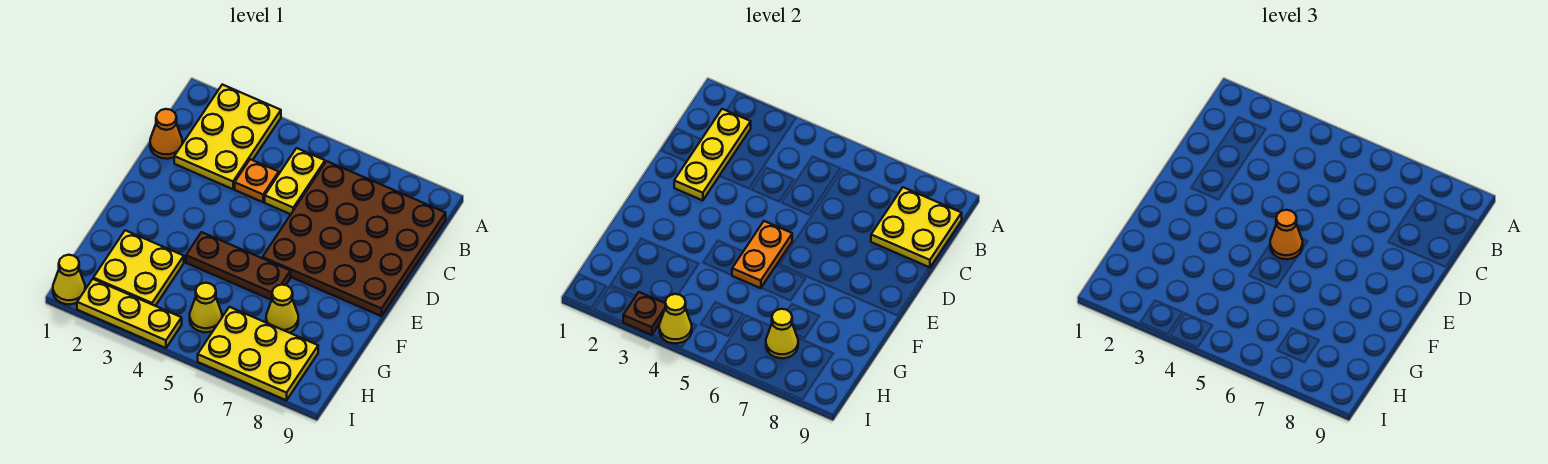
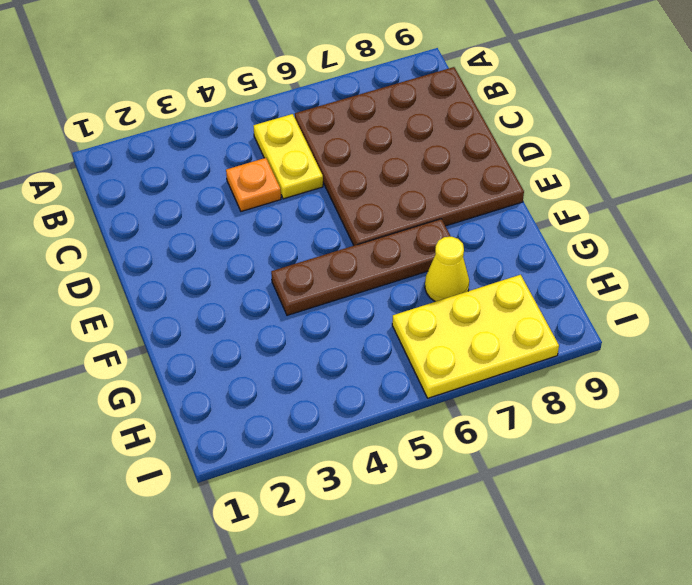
brown plate F4:F7 level 1 -> brown plate F4:F6 level 1
none -> yellow plate A2:C3 level 1
none -> orange cone C1 level 1
none -> yellow plate G2:H3 level 1

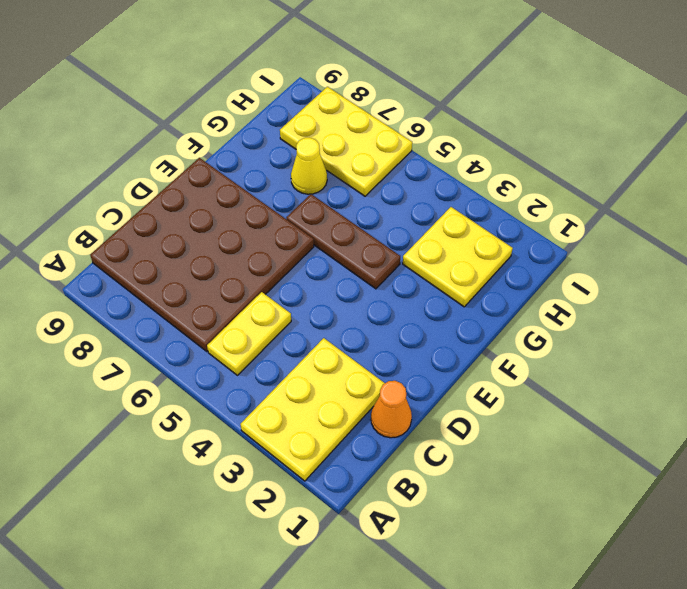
none -> orange plate C4 level 1
none -> yellow cone H5 level 1
none -> yellow cone I1 level 1

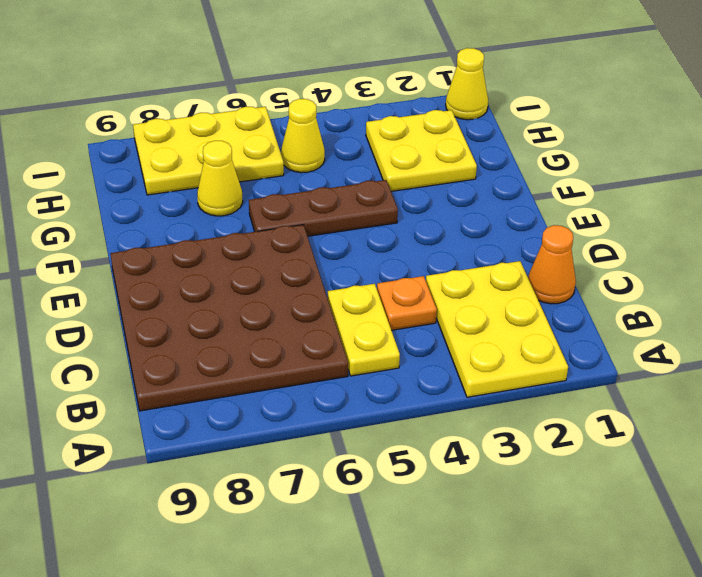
none -> yellow plate I2:I4 level 1
none -> yellow plate B2:D2 level 2
none -> yellow plate B8:C9 level 2

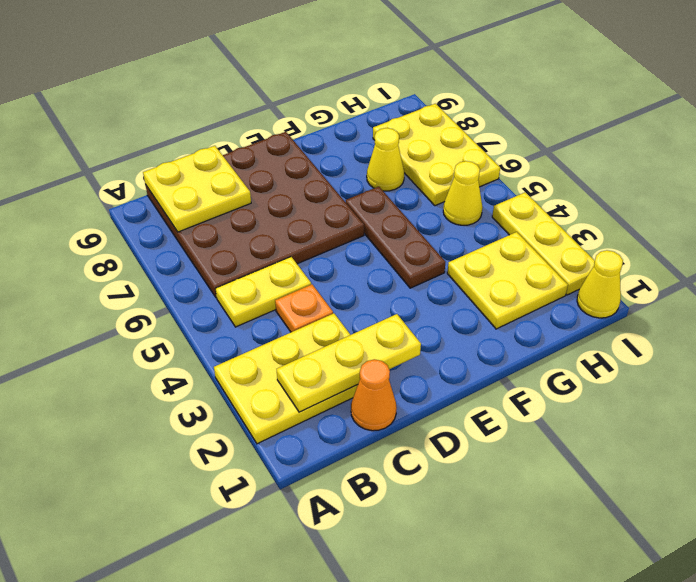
none -> orange plate E5:F5 level 2
none -> yellow cone H7 level 2
none -> brown plate I3 level 2

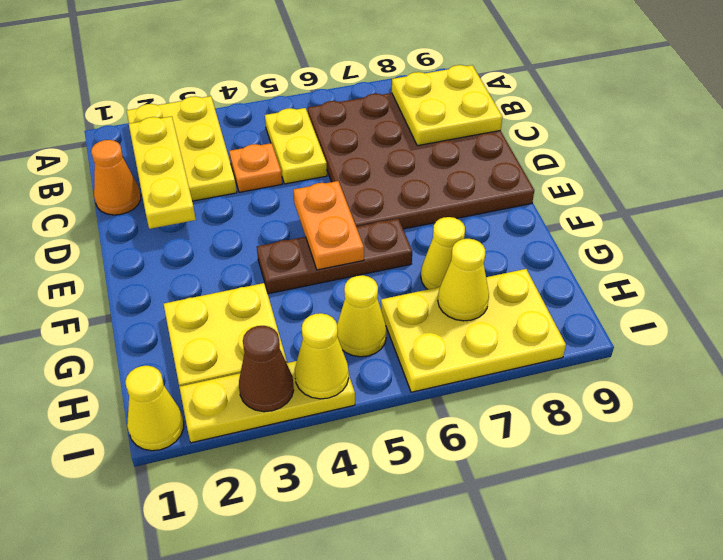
brown cone I3 level 2 -> brown plate I3 level 2
none -> orange cone E5 level 3

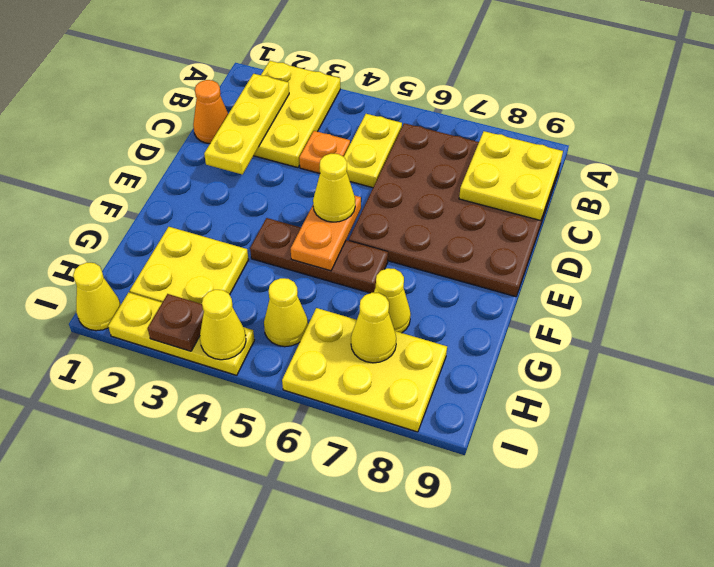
yellow cone E5 level 3 -> orange cone E5 level 3

